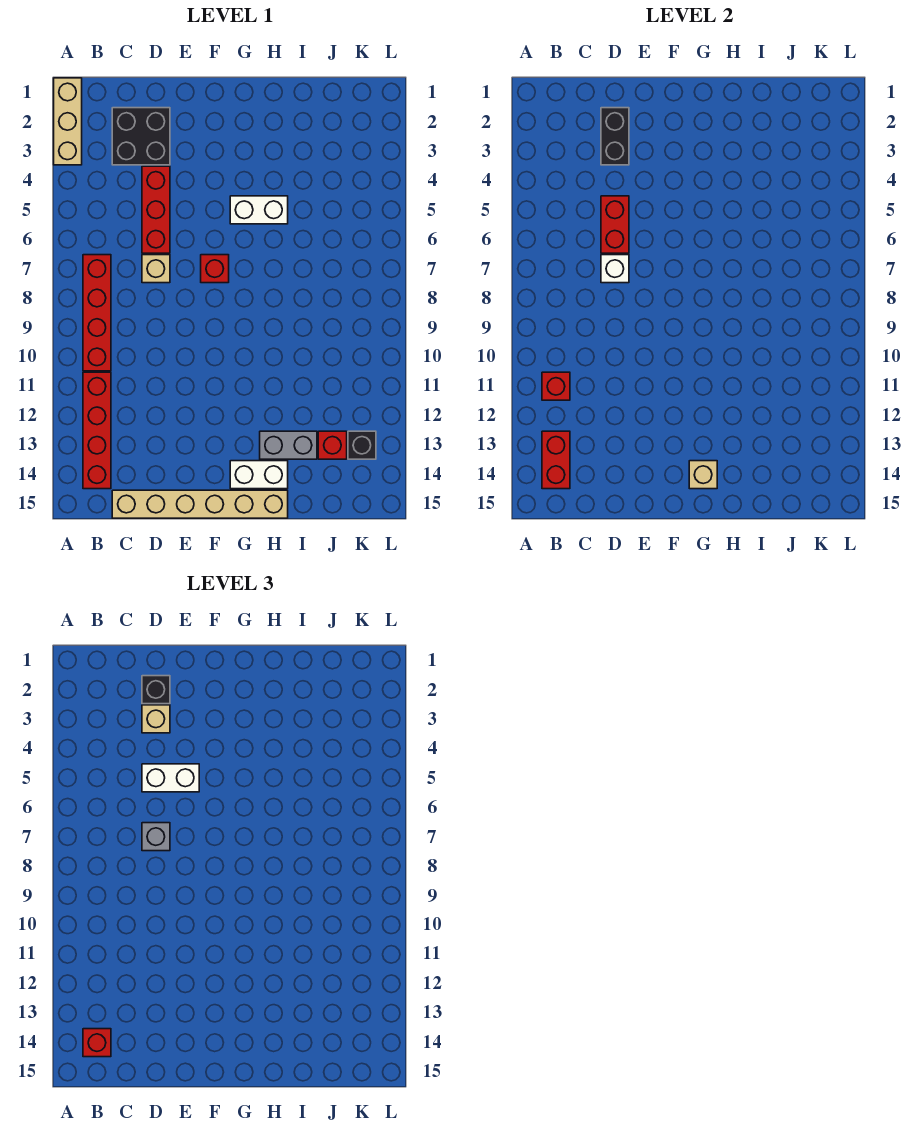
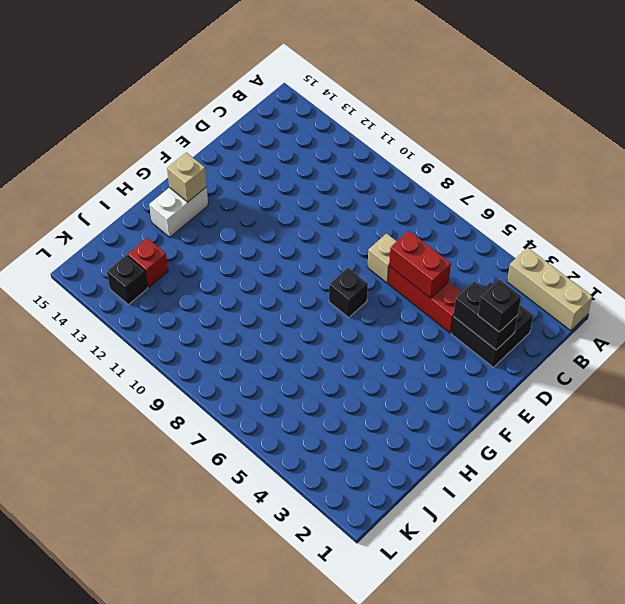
black brick F7 level 1 -> red brick F7 level 1
none -> red brick B7:B10 level 1
none -> red brick B11:B14 level 1
none -> tan brick C15:H15 level 1

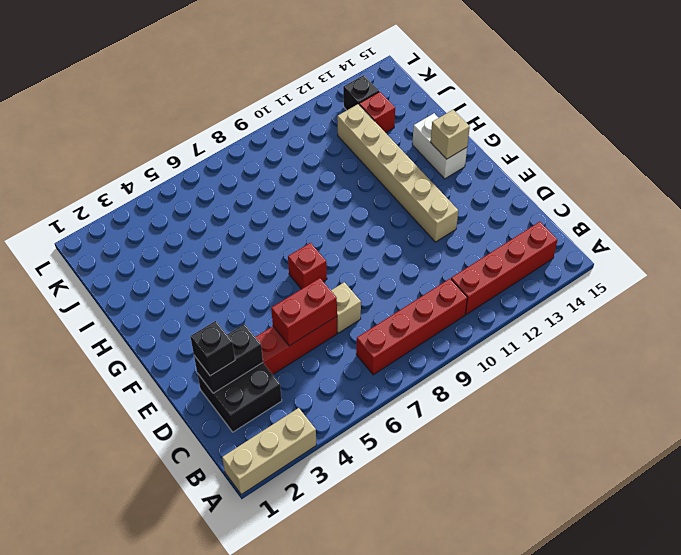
tan brick E12:J12 level 1 -> tan brick C15:H15 level 1
none -> white brick G5:H5 level 1
none -> grey brick H13:I13 level 1
none -> red brick B11 level 2

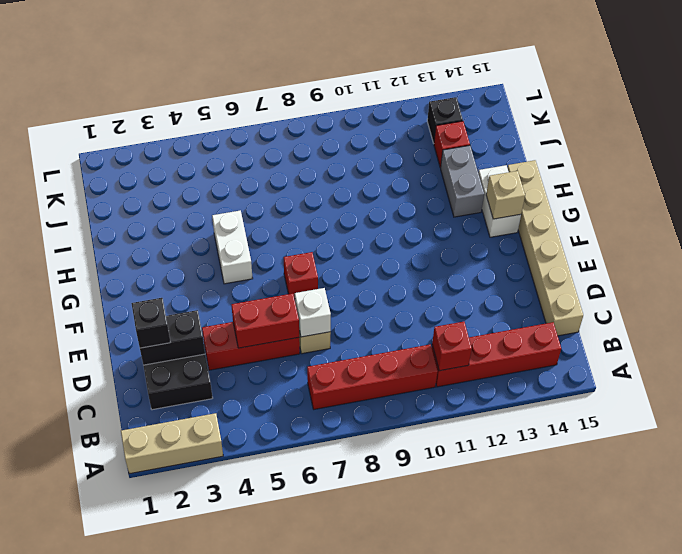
none -> red brick B13:B14 level 2
none -> red brick B14 level 3
none -> tan brick D3 level 3

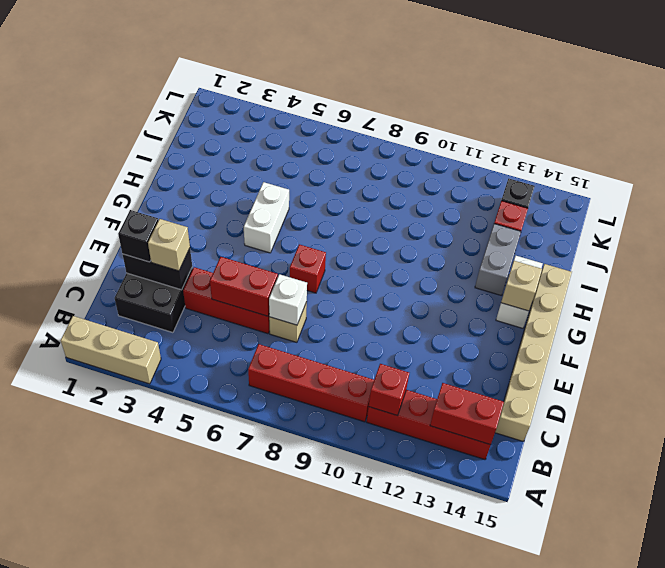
none -> red brick B14 level 3
none -> white brick D5:E5 level 3
none -> grey brick D7 level 3

